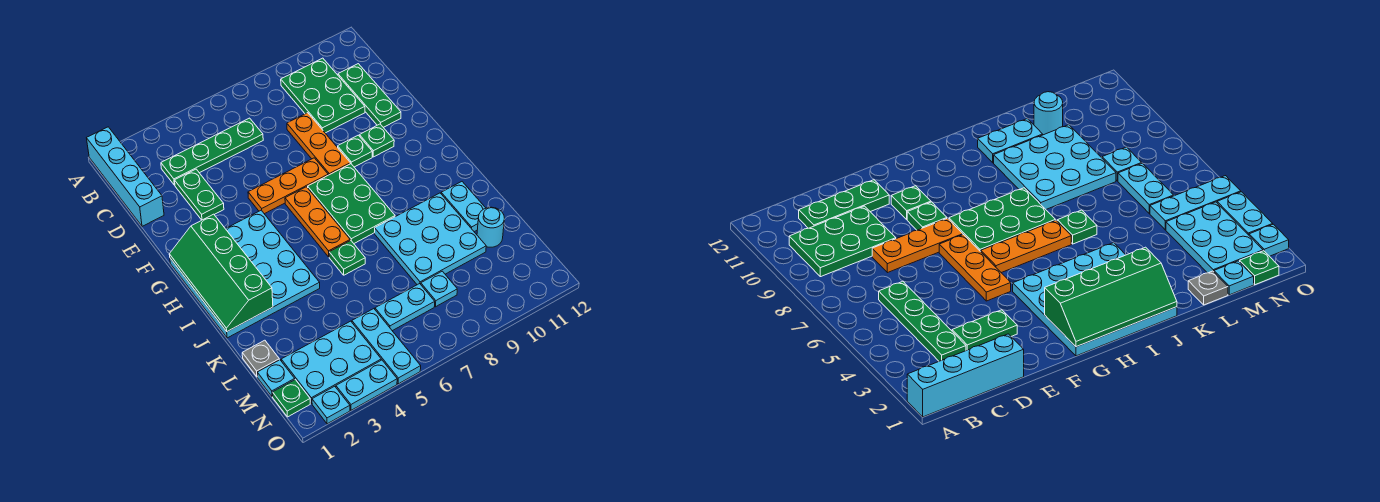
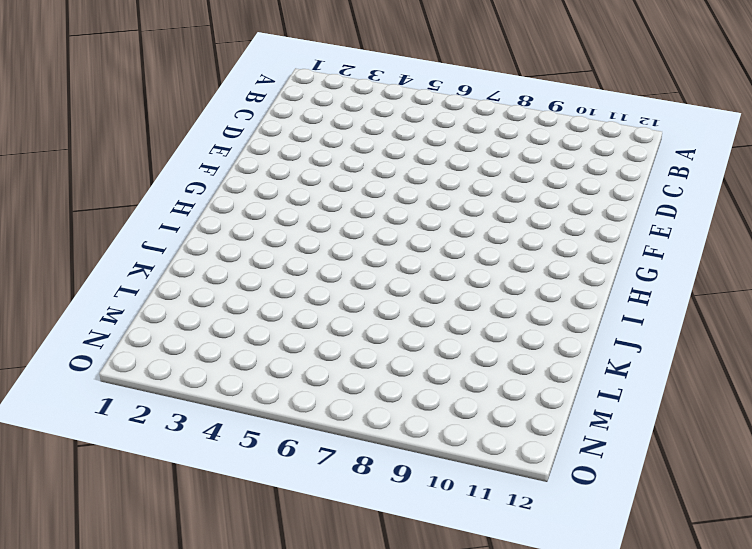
none -> cyan brick A1:D1 level 1
none -> green plate B9:D10 level 1
none -> green plate C3:C6 level 1

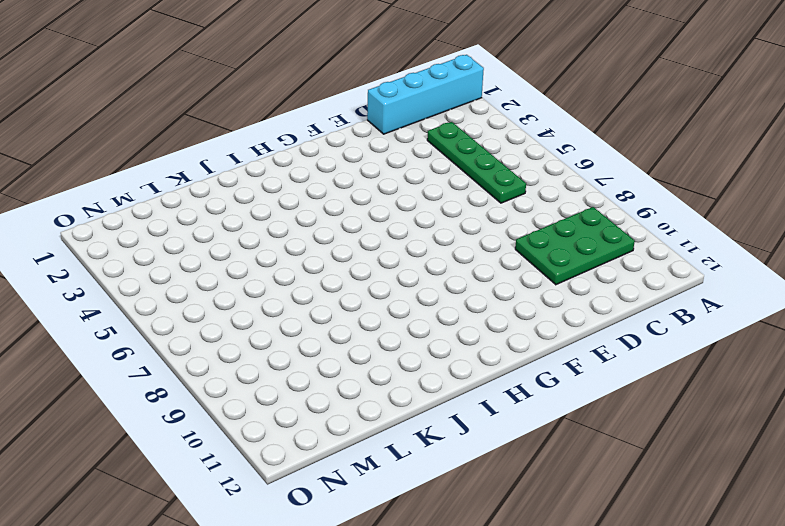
none -> green plate C11:E11 level 1
none -> green plate D3:E3 level 1
none -> orange plate D8:F8 level 1

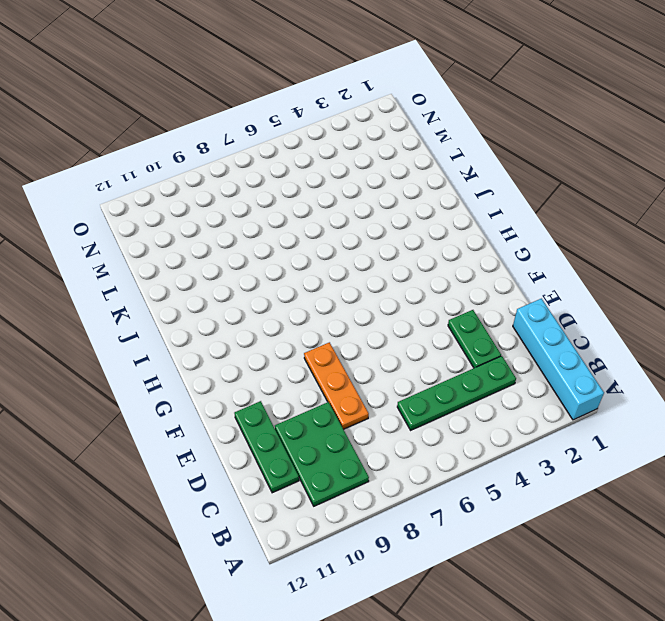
none -> orange plate F5:F7 level 1
none -> green plate F9 level 1
none -> green plate F10 level 1

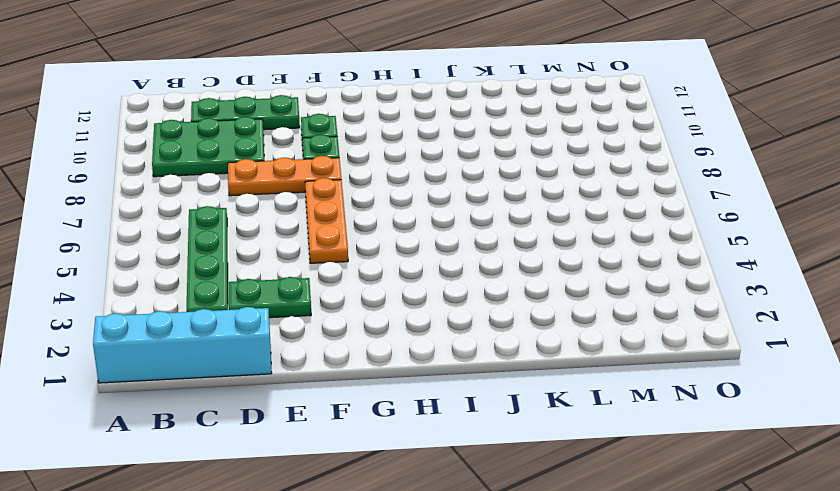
none -> cyan plate G1:J4 level 1
none -> orange plate G6:I6 level 1
none -> green plate G7:I8 level 1

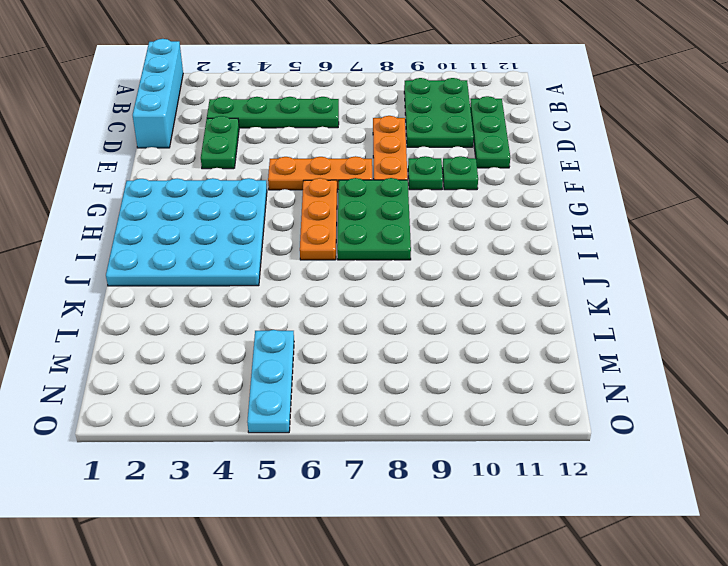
none -> green plate J6 level 1
none -> cyan plate J8:L10 level 1
none -> cyan plate J11:K11 level 1

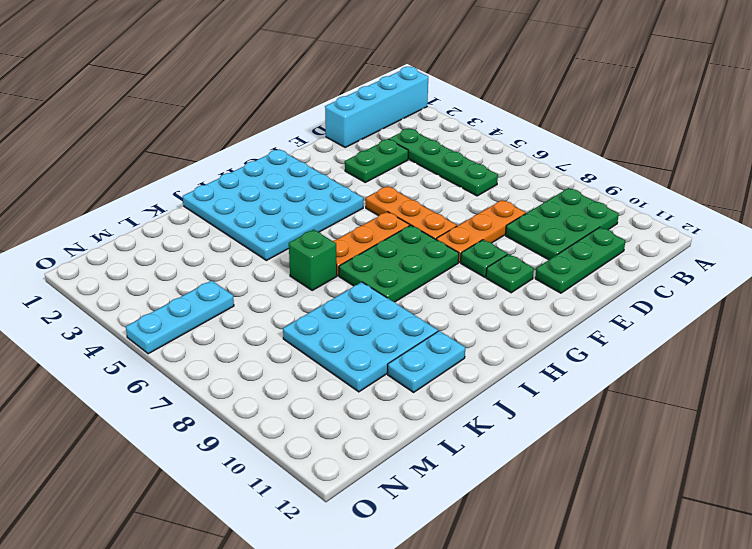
green brick J6 level 1 -> green plate J6 level 1
none -> grey plate L1 level 1
none -> cyan round brick L11 level 1
none -> cyan plate M1 level 1

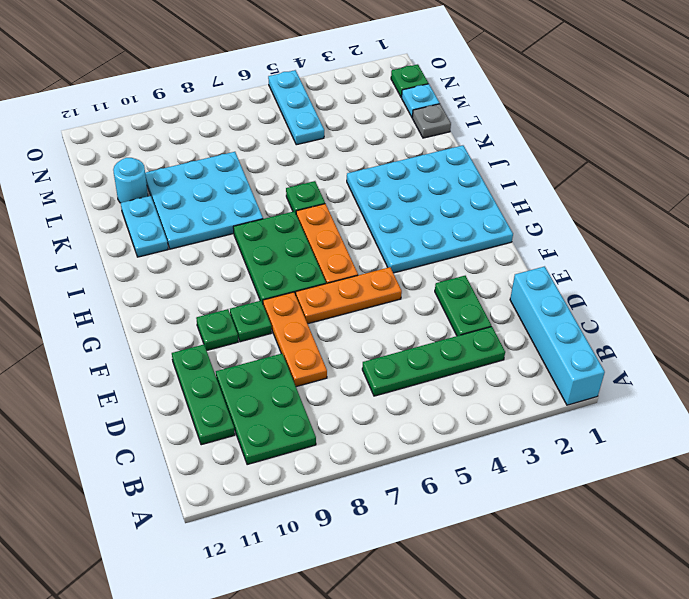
none -> cyan plate M2:N4 level 1
none -> cyan plate M6:M7 level 1
none -> cyan plate M8 level 1

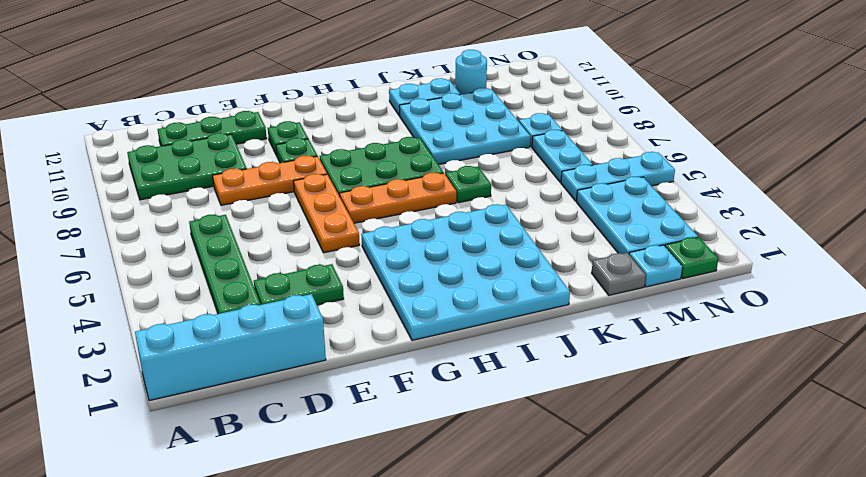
none -> cyan plate O2 level 1
none -> cyan plate O3:O4 level 1
none -> green slope G1:J2 level 2 top 2

